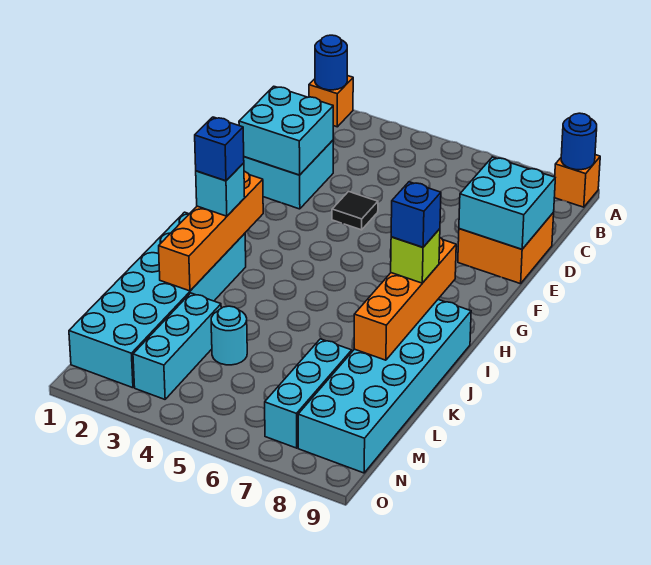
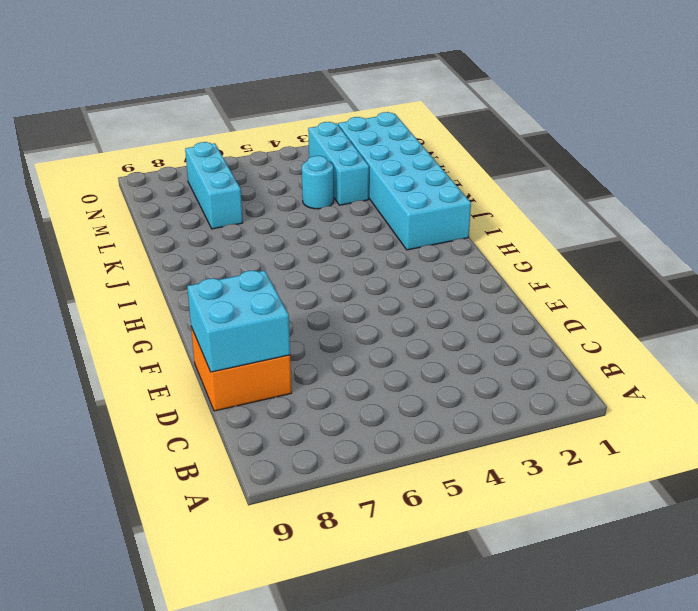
none -> orange brick A1 level 1
none -> orange brick A9 level 1
none -> cyan brick D1:E2 level 1

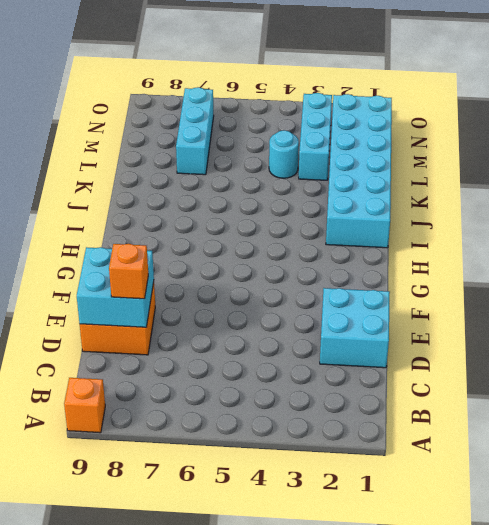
orange brick D8 level 3 -> orange brick A1 level 1
none -> black tile E4 level 1
none -> cyan brick I8:N9 level 1
none -> blue round brick A1 level 2

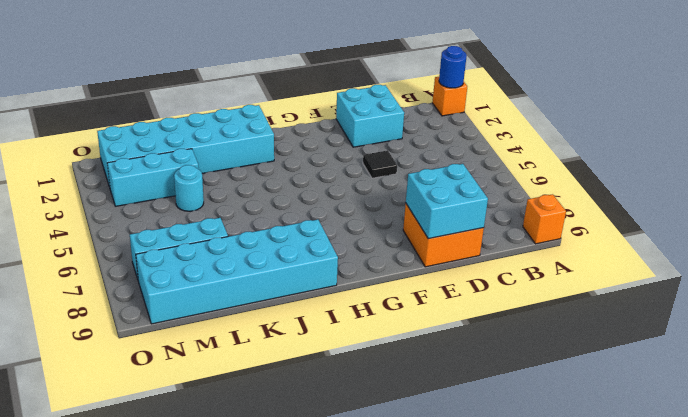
none -> blue round brick A9 level 2
none -> cyan brick D1:E2 level 2
none -> orange brick H2:K2 level 2

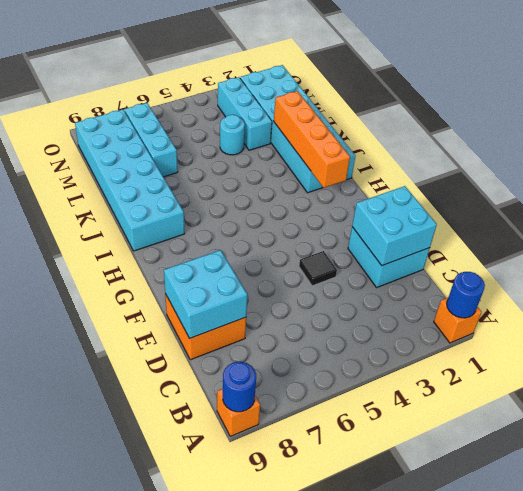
none -> orange brick H8:K8 level 2
none -> cyan brick I2 level 3
none -> lime brick I8 level 3

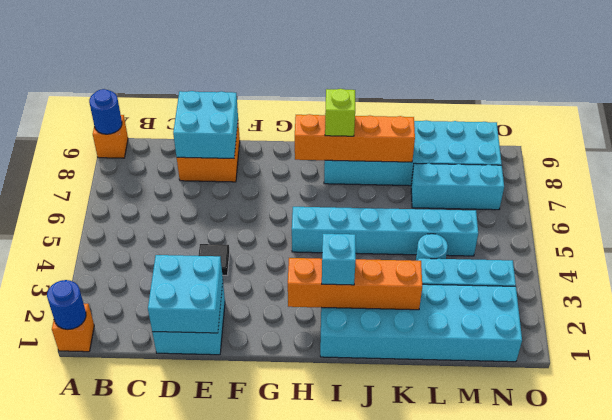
cyan brick H5:M5 level 1 -> none
none -> blue brick I2 level 4
none -> blue brick I8 level 4

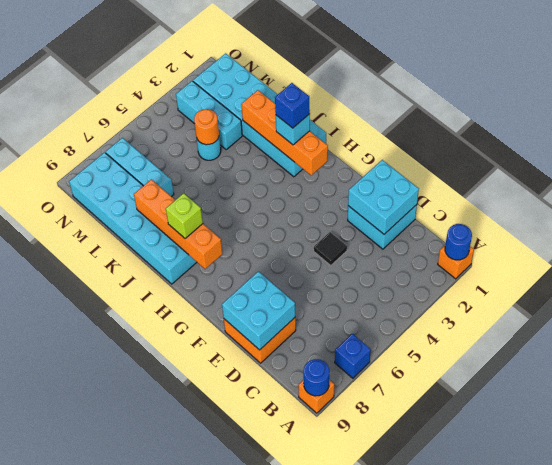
blue brick A7 level 1 -> blue brick I8 level 4
orange round brick L4 level 2 -> none

